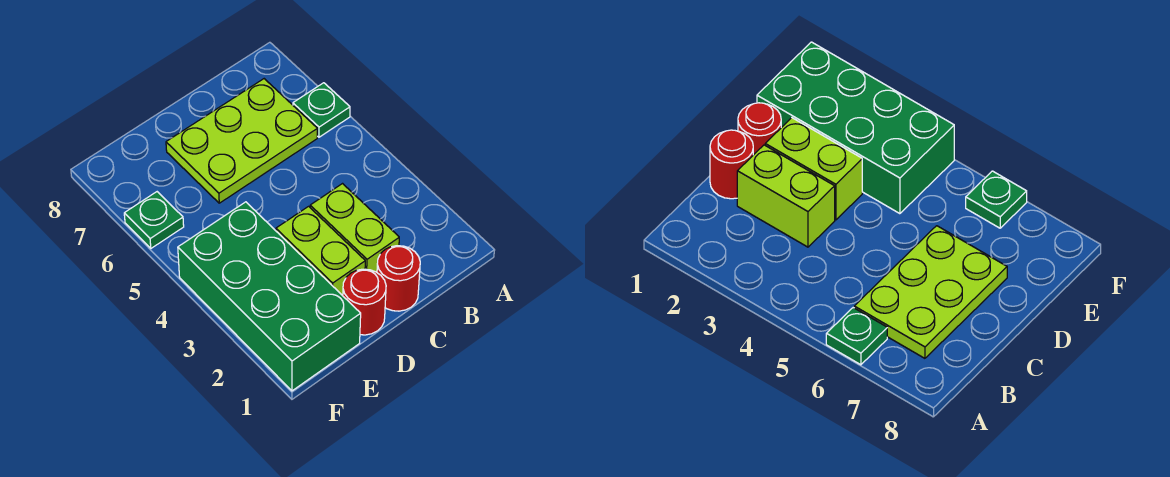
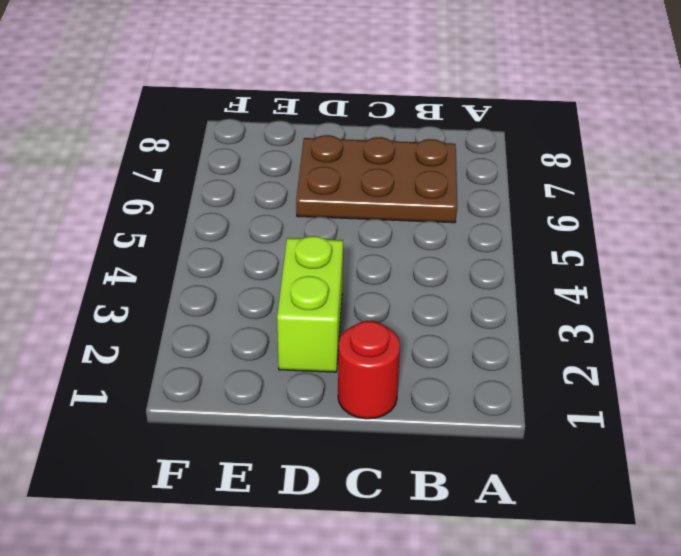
brown plate B6:D7 level 1 -> lime plate B6:D7 level 1
none -> green plate A6 level 1
none -> lime brick C2:C3 level 1

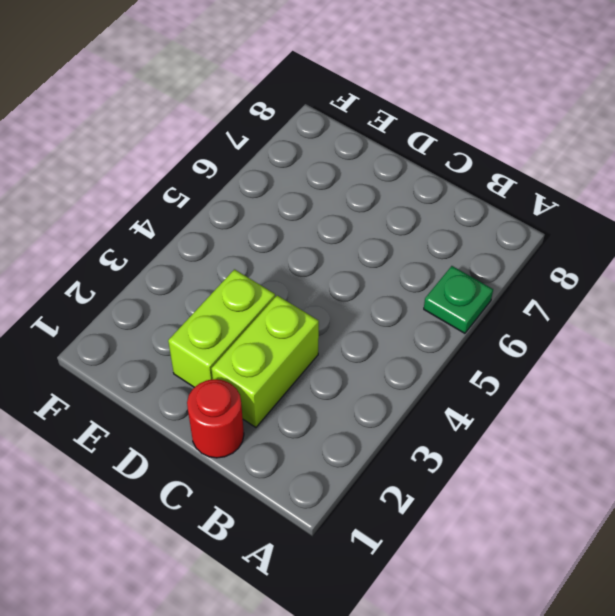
none -> lime plate B6:D7 level 1
none -> red round brick D1 level 1

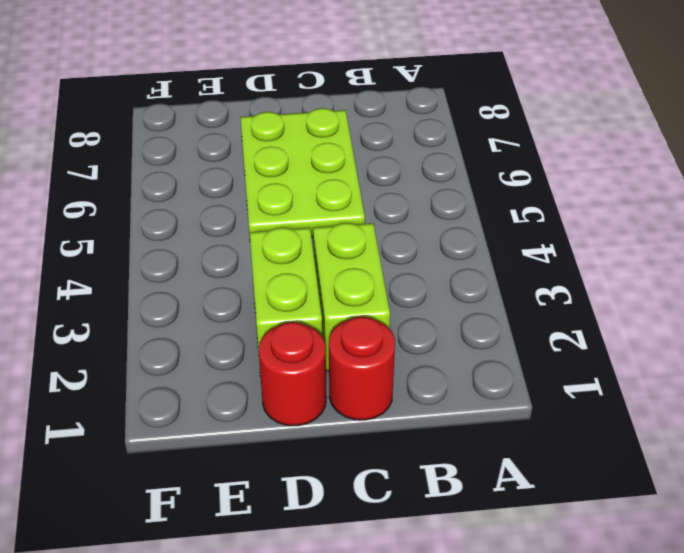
lime plate C5:D7 level 1 -> lime plate B6:D7 level 1
none -> green plate A6 level 1
none -> green brick E1:F4 level 1

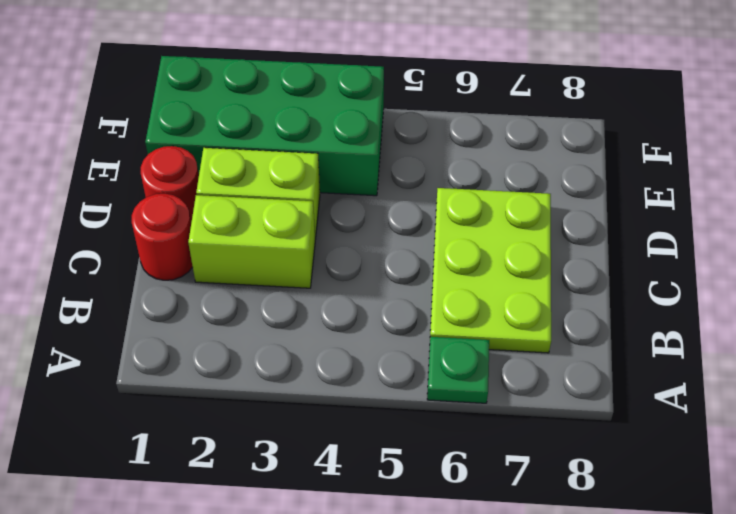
none -> green plate F6 level 1

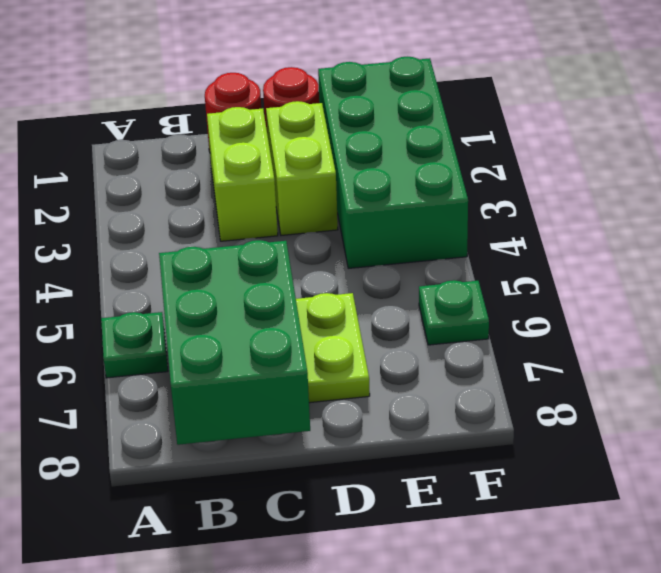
green brick B6:C8 level 2 -> none

